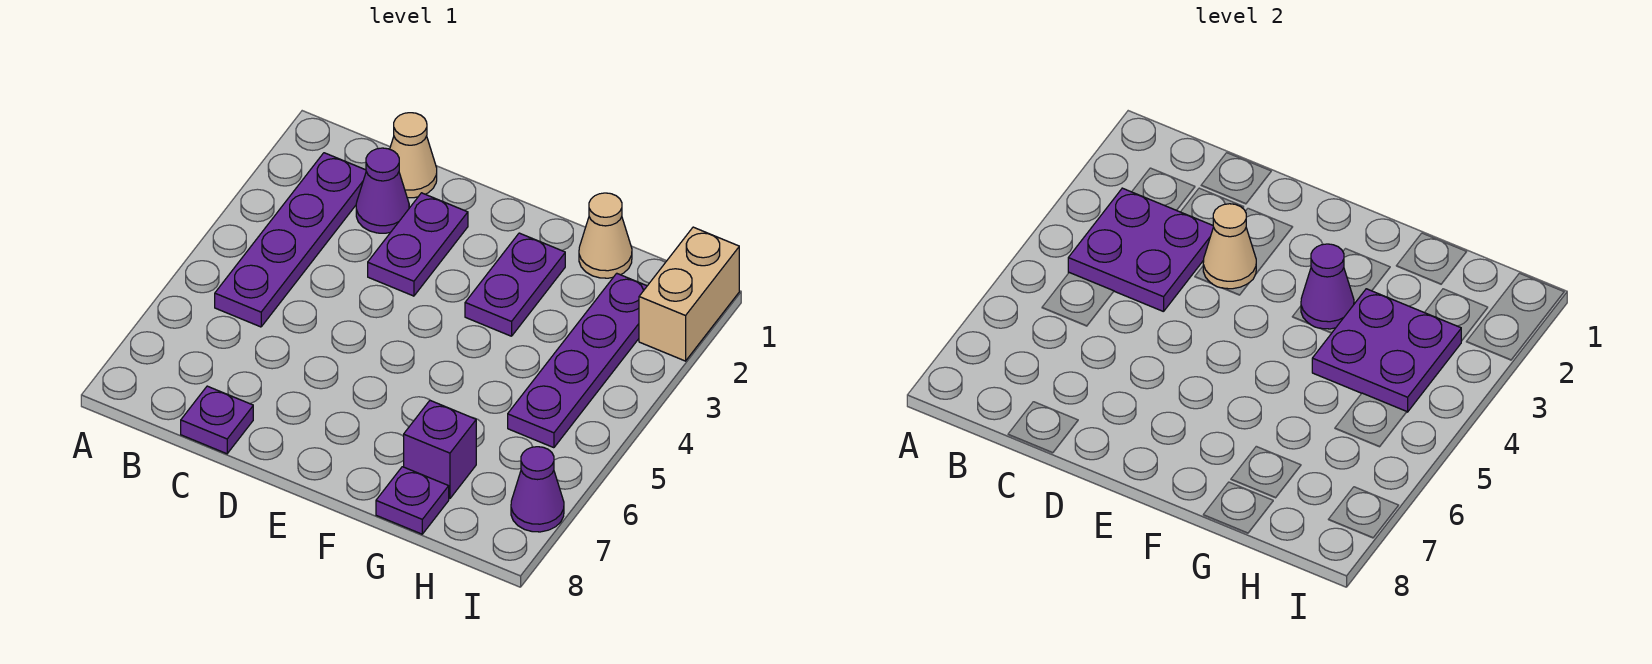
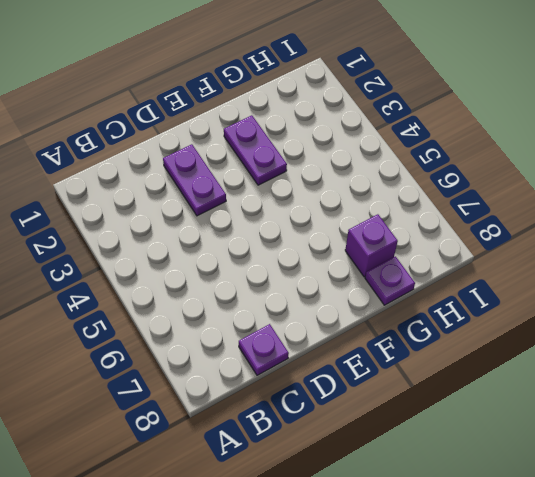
none -> purple plate B2:B5 level 1
none -> tan cone C1 level 1
none -> purple cone C2 level 1

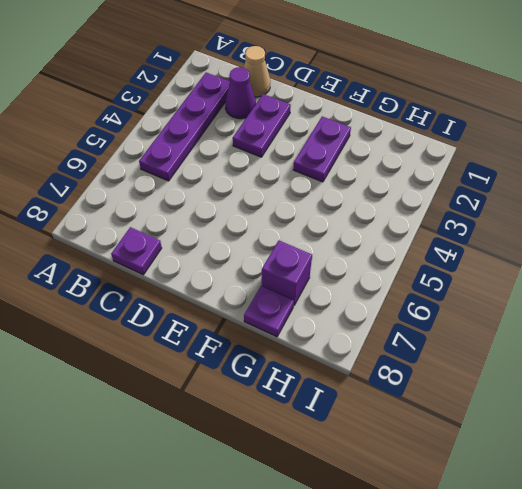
none -> tan cone G1 level 1
none -> purple plate H2:H5 level 1
none -> tan brick I1:I2 level 1

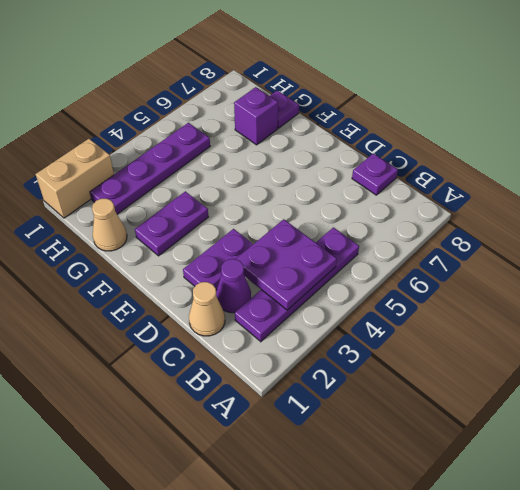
none -> purple cone I7 level 1
none -> tan cone D3 level 2
none -> purple cone F3 level 2

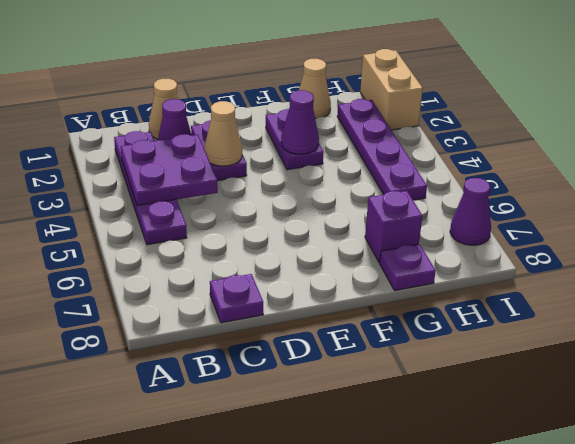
none -> purple plate G3:H4 level 2

